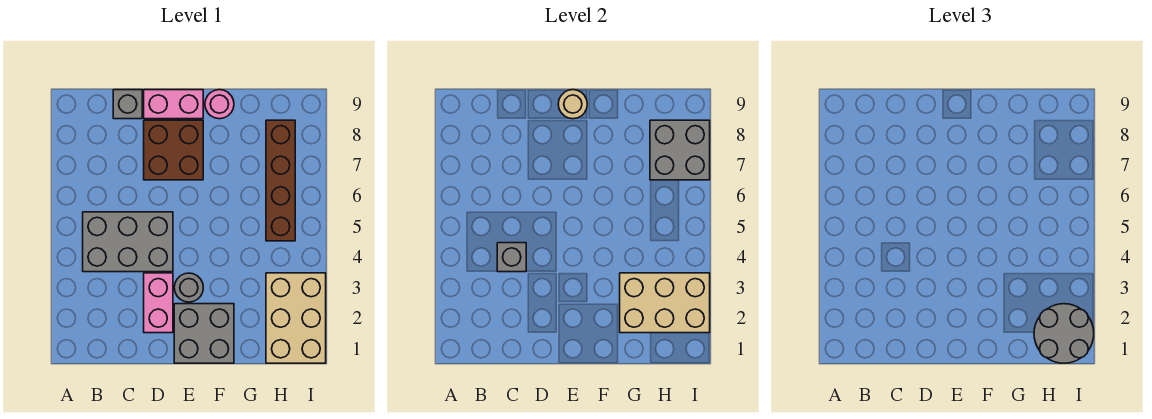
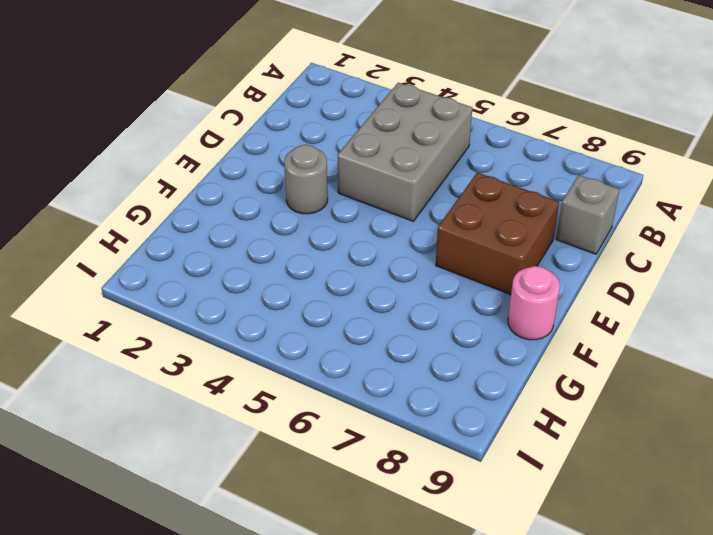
none -> pink brick D2:D3 level 1
none -> pink brick D9:E9 level 1
none -> grey brick E1:F2 level 1

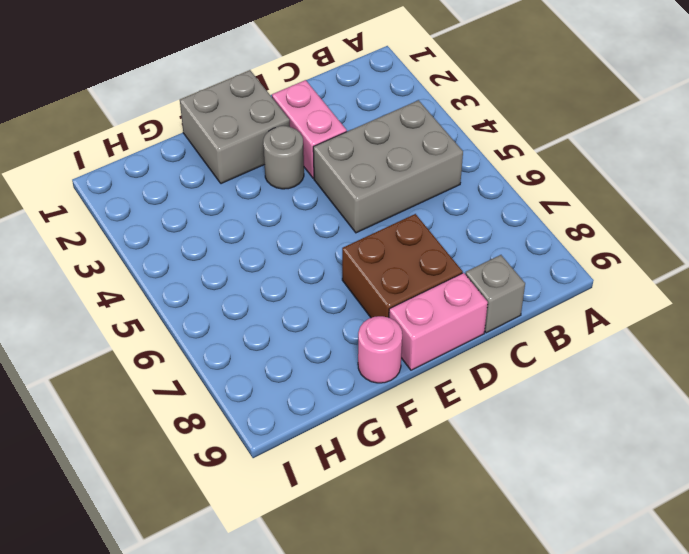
none -> tan brick H1:I3 level 1
none -> brown brick H5:H8 level 1
none -> grey brick C4 level 2

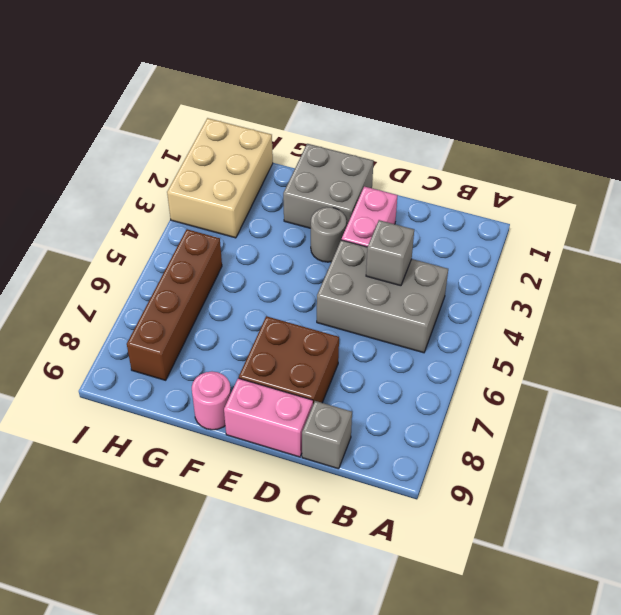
none -> tan round brick E9 level 2
none -> tan brick G2:I3 level 2
none -> grey brick H7:I8 level 2

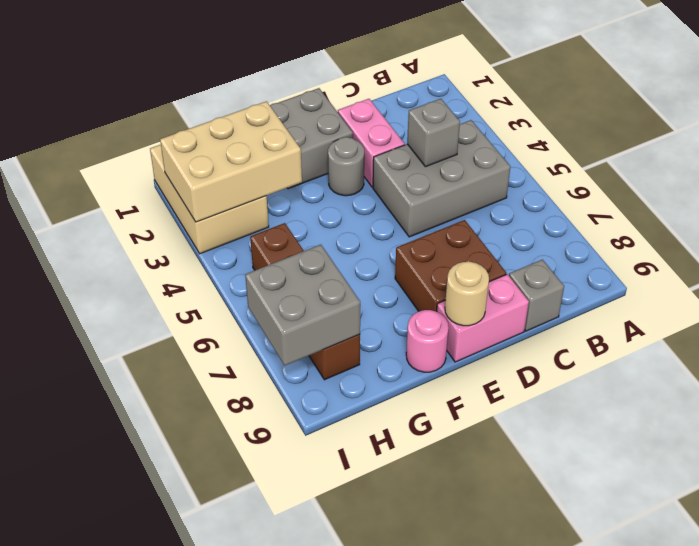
none -> grey round brick H1:I2 level 3

